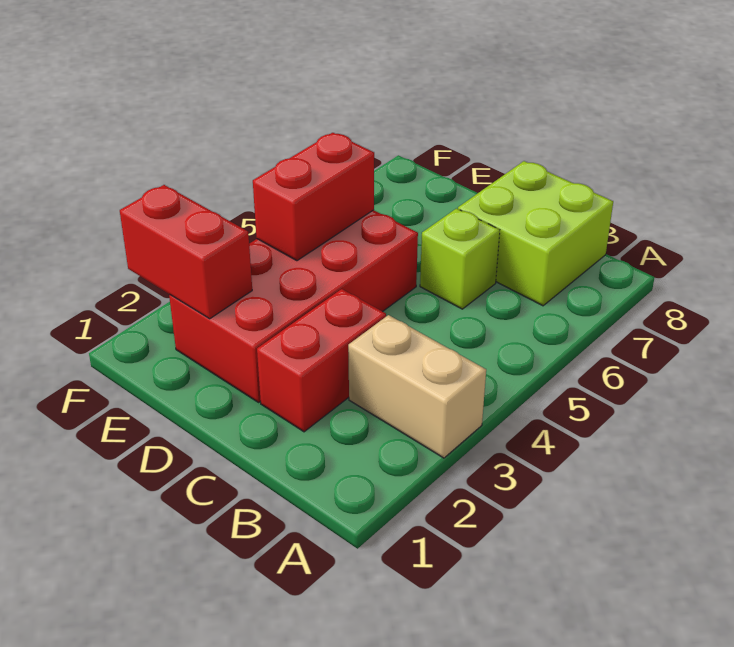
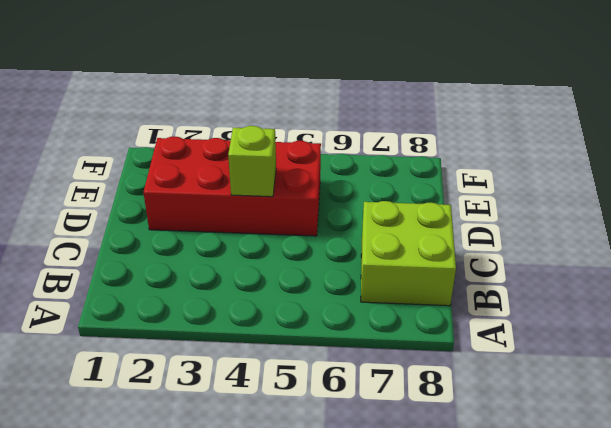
lime brick D4 level 2 -> lime brick C6 level 1
none -> tan brick A3:B3 level 1
none -> red brick C2:C3 level 1

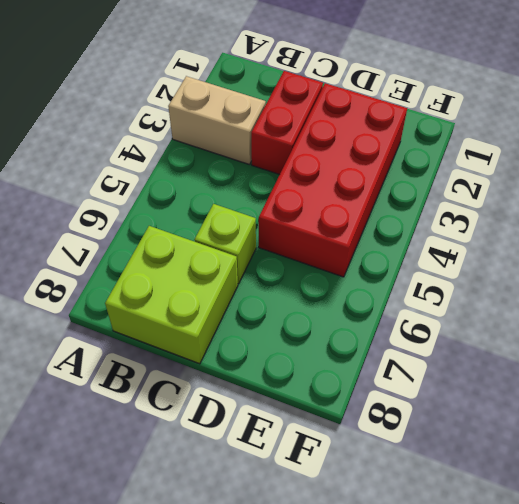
none -> red brick E2:F2 level 2
none -> red brick E4:E5 level 2

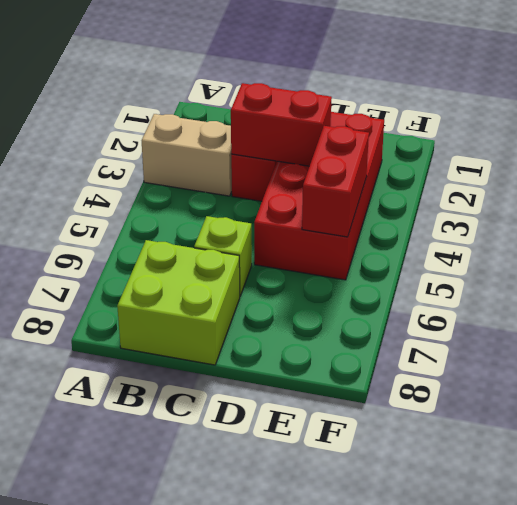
red brick C3:D3 level 2 -> red brick E2:F2 level 2

